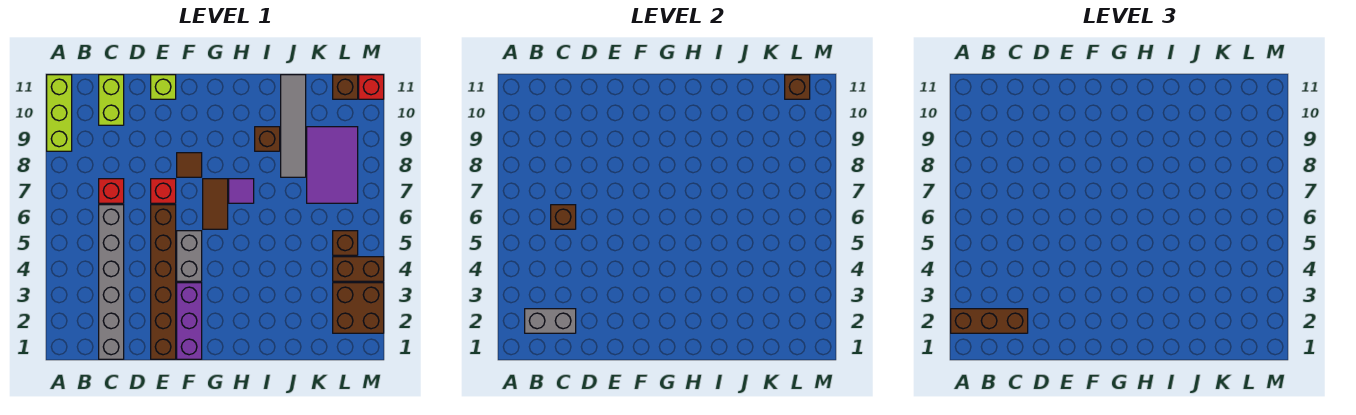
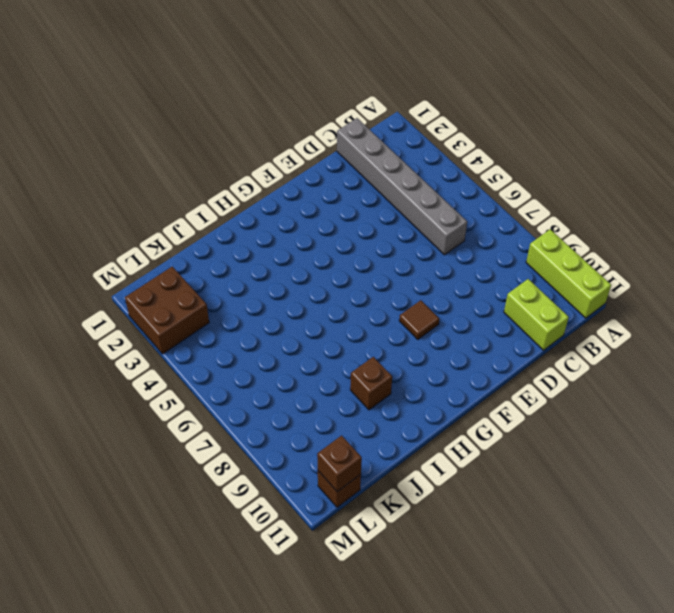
none -> red brick C7 level 1
none -> brown brick E1:E6 level 1
none -> red brick E7 level 1

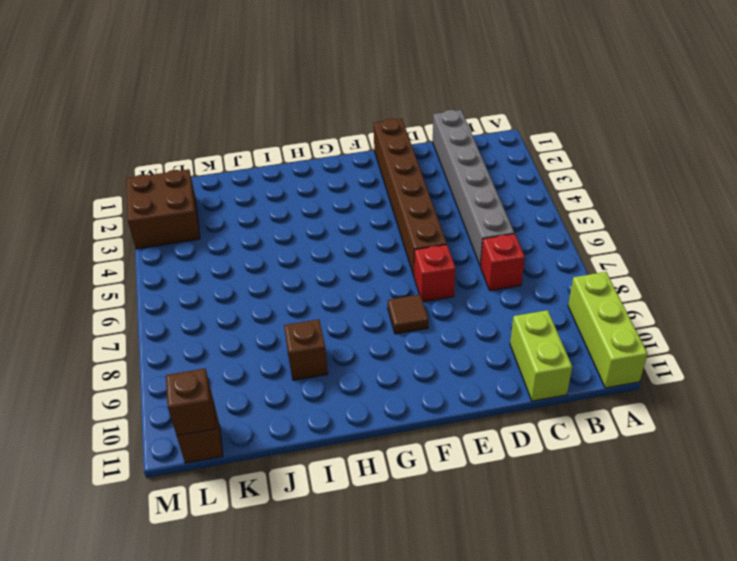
none -> lime brick E11 level 1
none -> purple brick F1:F3 level 1
none -> grey brick F4:F5 level 1

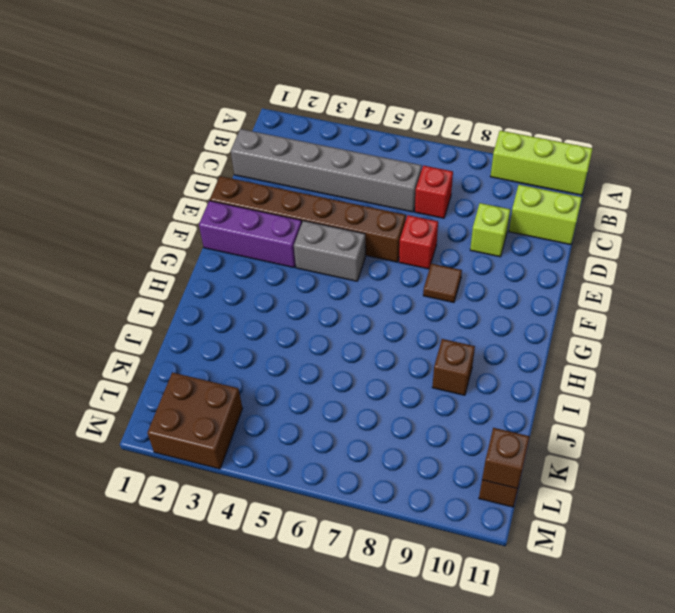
lime brick D9 level 1 -> lime brick E11 level 1
none -> brown tile G6:G7 level 1
none -> purple tile H7 level 1
none -> grey tile J8:J11 level 1

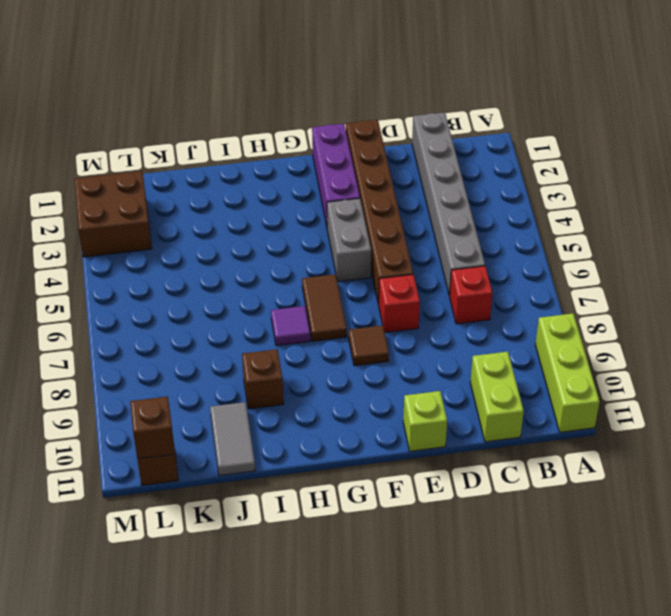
grey tile J10:J11 level 1 -> grey tile J8:J11 level 1
none -> purple tile K7:L9 level 1
none -> brown brick L4:M4 level 1
none -> brown brick L5 level 1

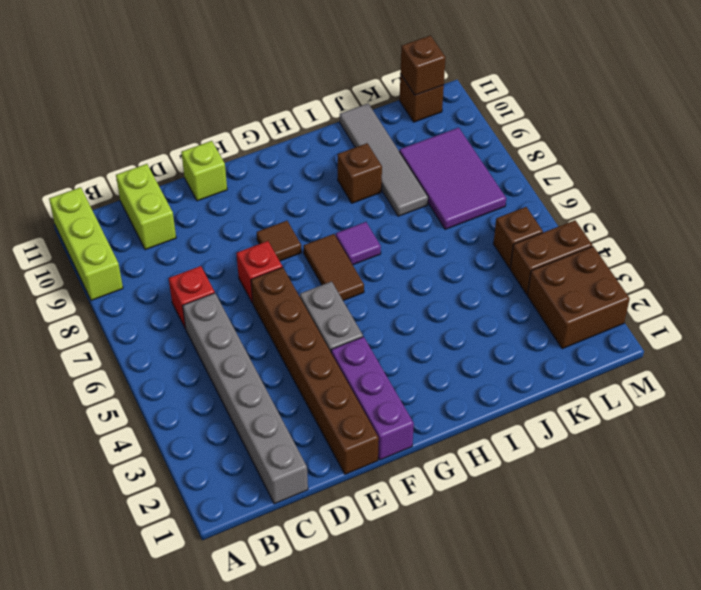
none -> red brick M11 level 1
none -> grey brick B2:C2 level 2
none -> brown brick C6 level 2

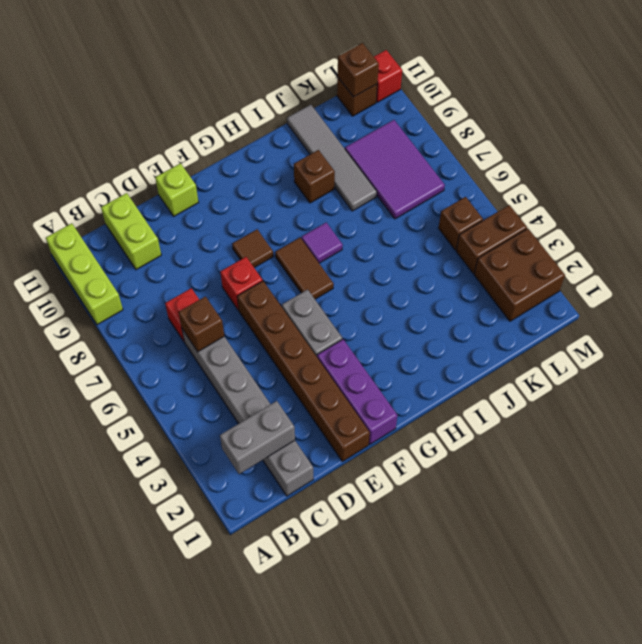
none -> brown brick A2:C2 level 3

